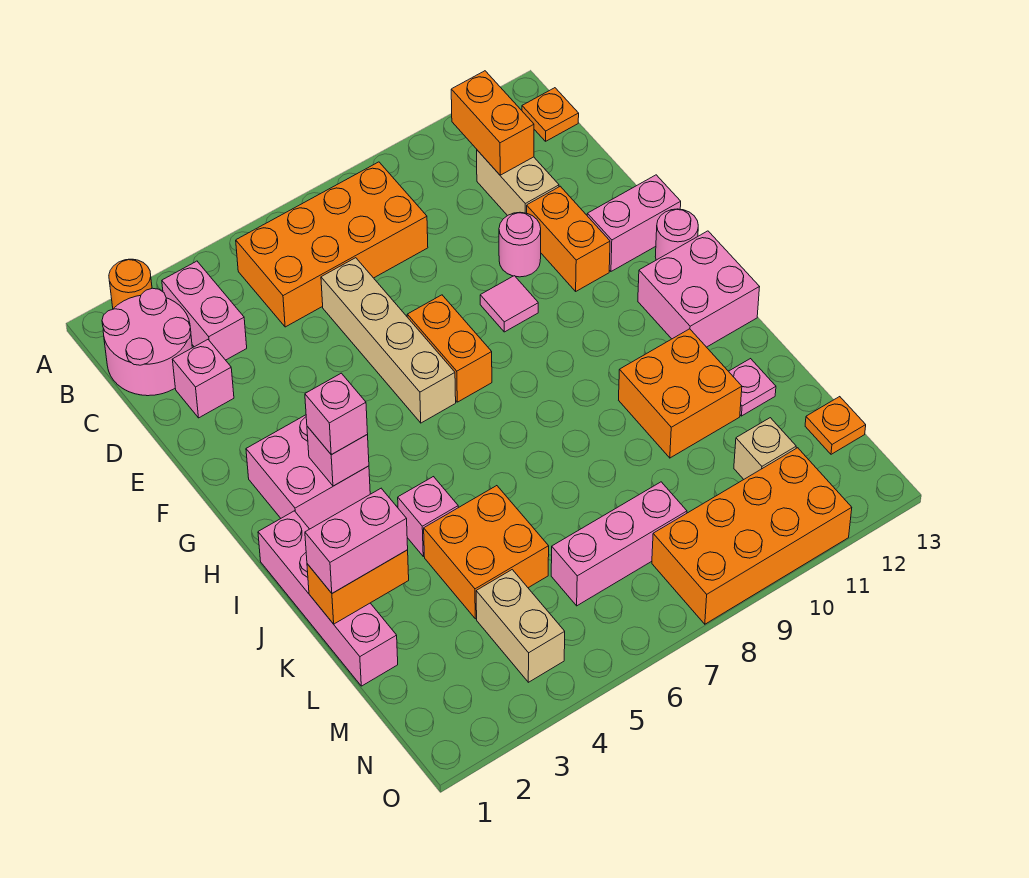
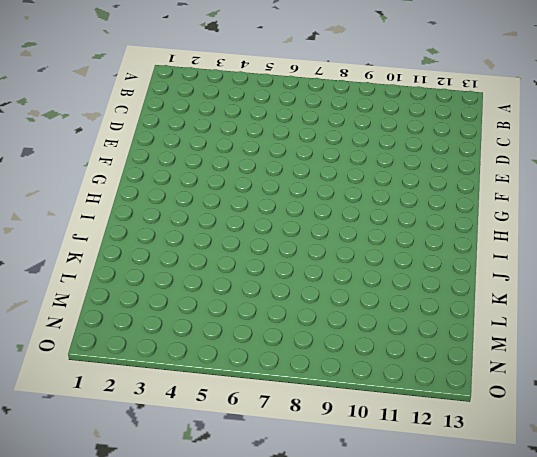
none -> orange round brick A2 level 1
none -> pink round brick B1:C2 level 1
none -> pink brick B3:C3 level 1
none -> orange brick B5:C8 level 1

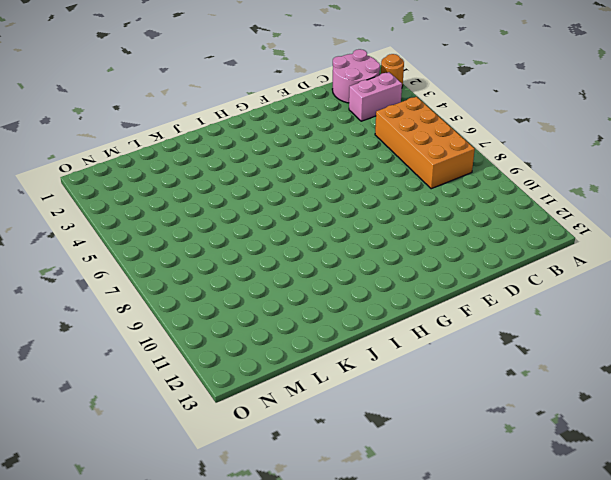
none -> orange plate B13 level 1
none -> tan brick C11:D11 level 1
none -> pink brick D2 level 1
none -> tan brick D6:G6 level 1

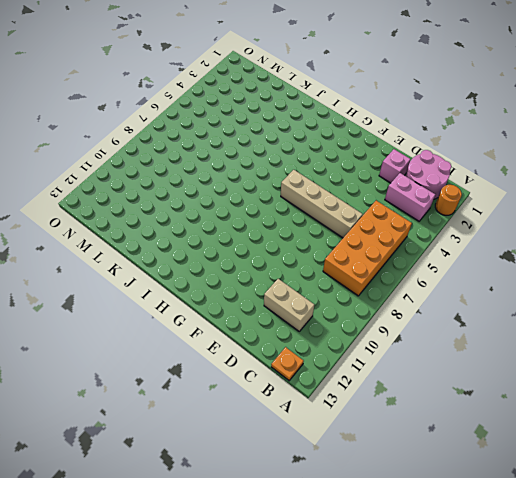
none -> pink round brick E10 level 1
none -> orange brick E11:F11 level 1
none -> orange brick F7:G7 level 1
none -> pink tile F9 level 1

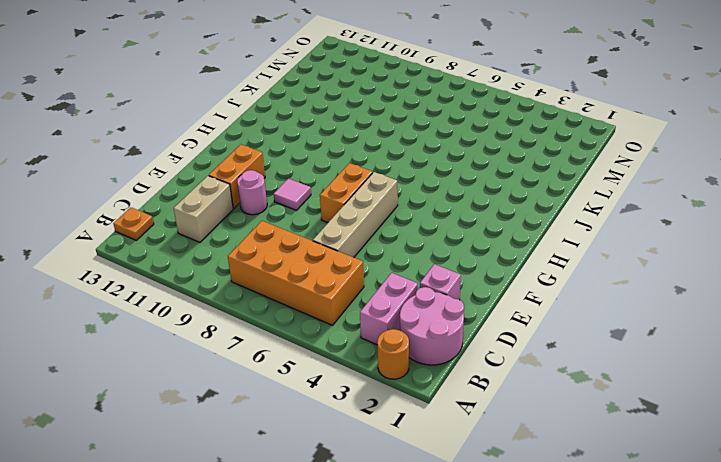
none -> pink brick F12:F13 level 1
none -> pink brick G2:H3 level 1
none -> pink round brick G13 level 1
none -> pink brick H12:I13 level 1

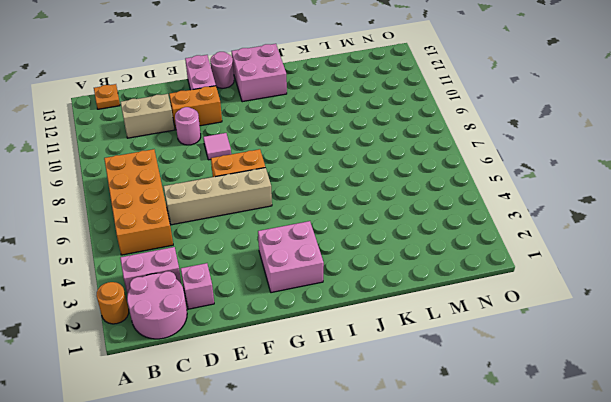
none -> pink brick I1:L1 level 1
none -> pink brick J4 level 1
none -> orange brick J10:K11 level 1
none -> orange brick K4:L5 level 1

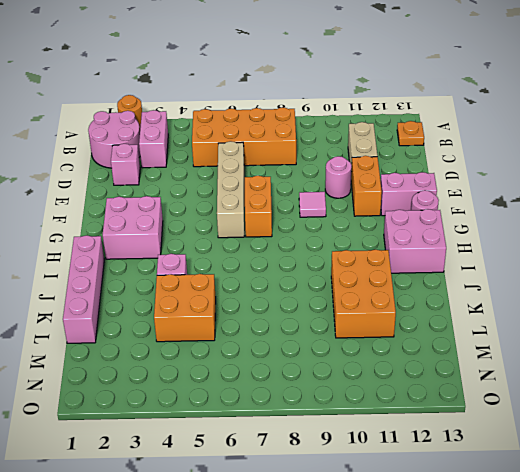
orange brick J10:L11 level 1 -> orange brick J10:K11 level 1
none -> pink plate K12 level 1
none -> tan brick M4:N4 level 1
none -> pink brick M6:M8 level 1
none -> tan brick M11 level 1

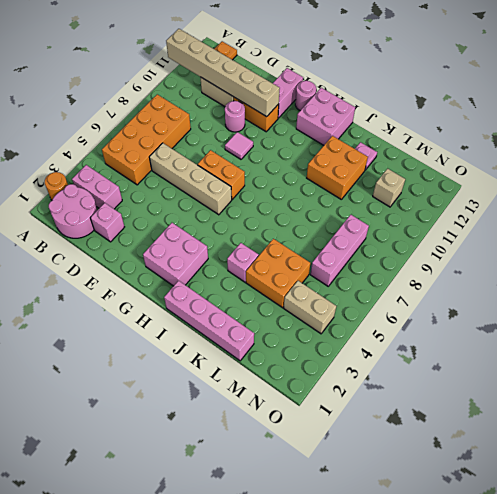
tan brick A11:F11 level 2 -> orange brick B11:C11 level 2
none -> orange plate M13 level 1
none -> orange brick N8:O11 level 1
none -> pink brick H3 level 2
none -> orange brick K1:K2 level 2

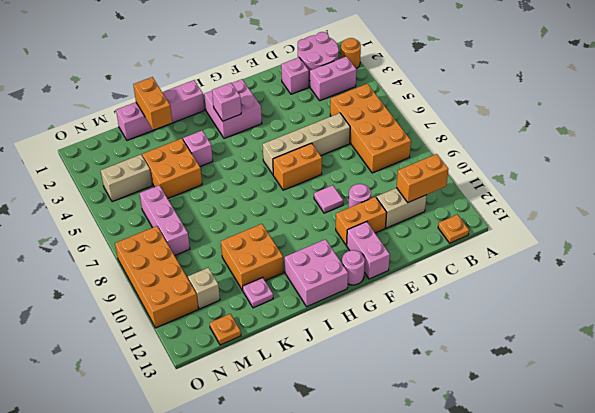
none -> pink brick H3 level 3
none -> pink brick K1:K2 level 3

